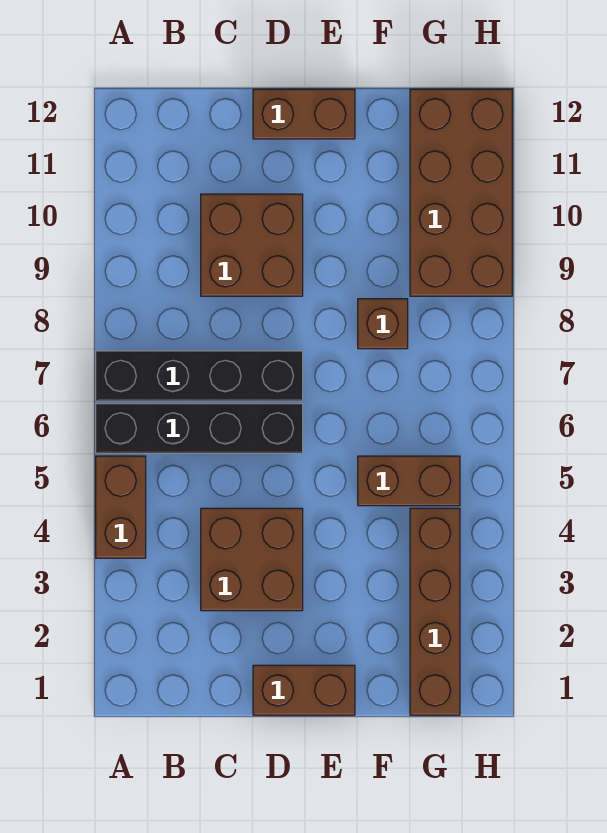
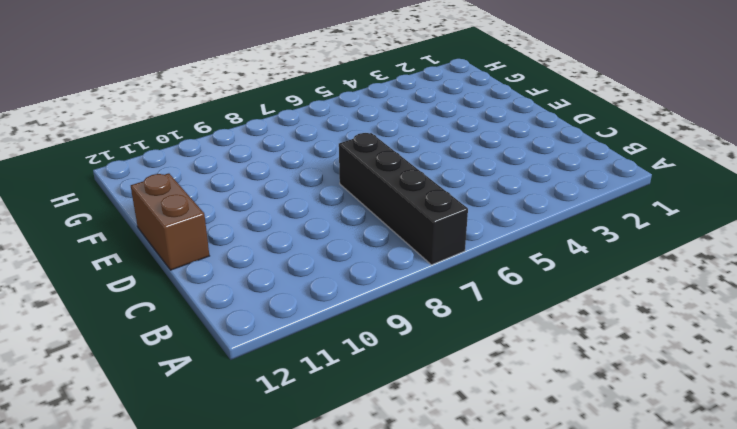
none -> brown brick A4:A5 level 1
none -> black brick A6:D6 level 1

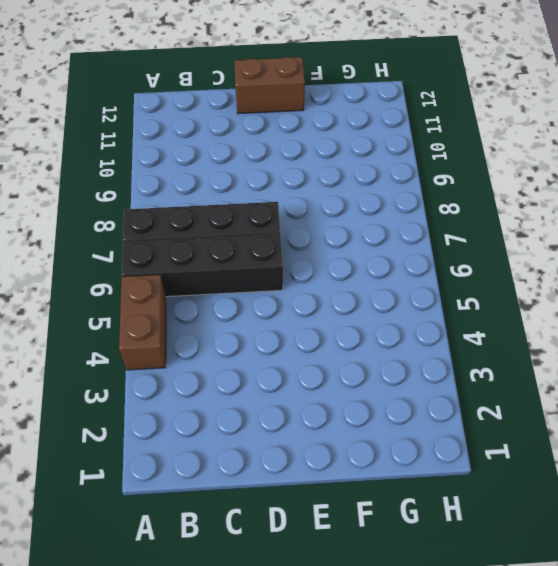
none -> brown brick C3:D4 level 1
none -> brown brick C9:D10 level 1

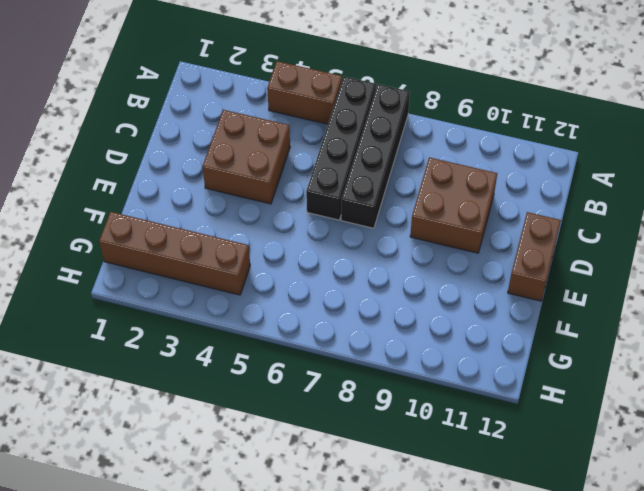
none -> brown brick D1:E1 level 1
none -> brown brick F5:G5 level 1

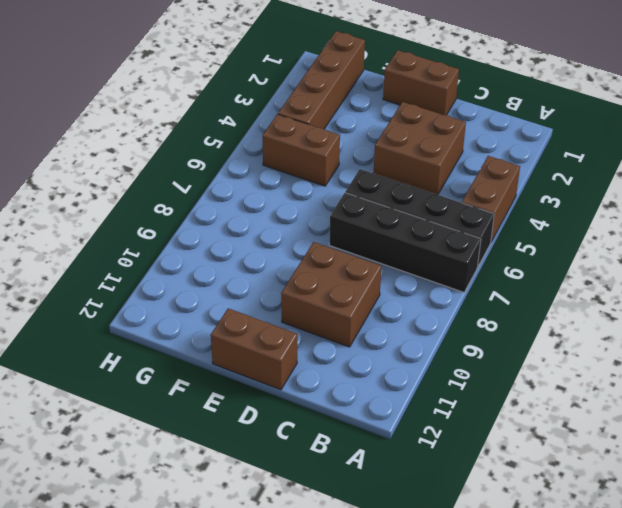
none -> brown brick F8 level 1
none -> brown brick G9:H12 level 1

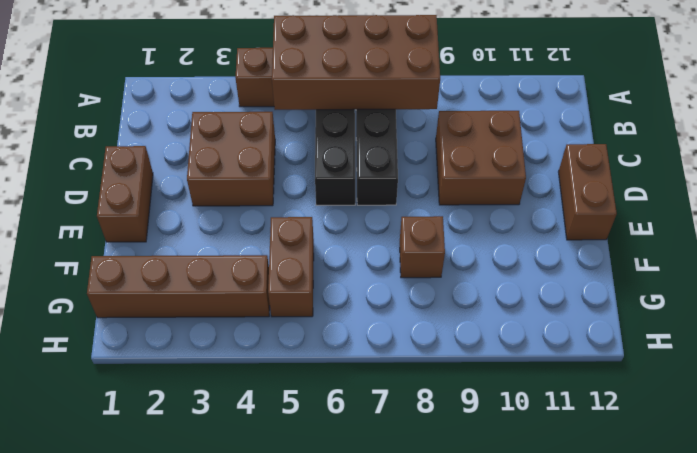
brown brick A5:B8 level 2 -> brown brick G9:H12 level 1

